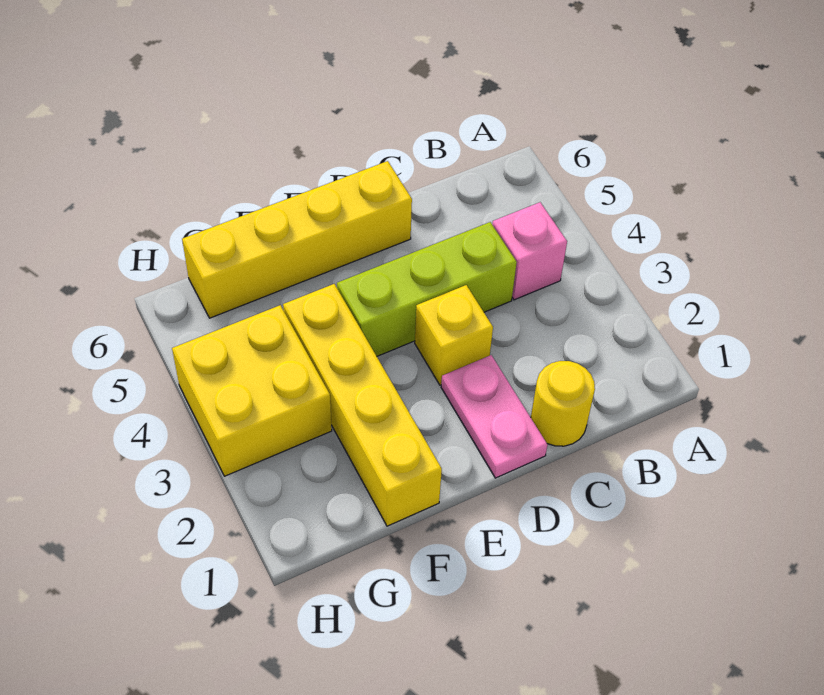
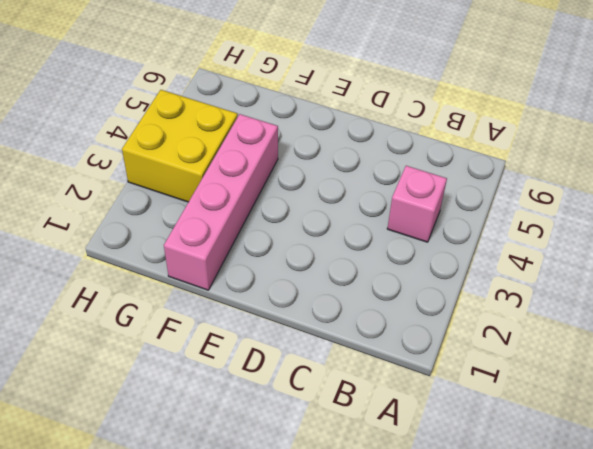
pink brick F1:F4 level 1 -> yellow brick F1:F4 level 1
none -> yellow round brick C1 level 1
none -> lime brick C4:E4 level 1

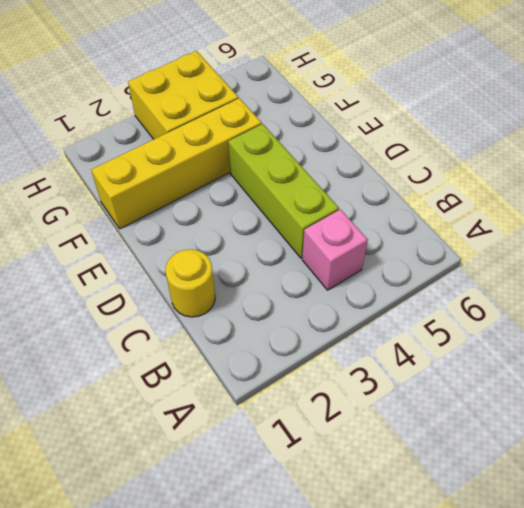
none -> pink plate D1:D2 level 1
none -> yellow brick D3 level 1

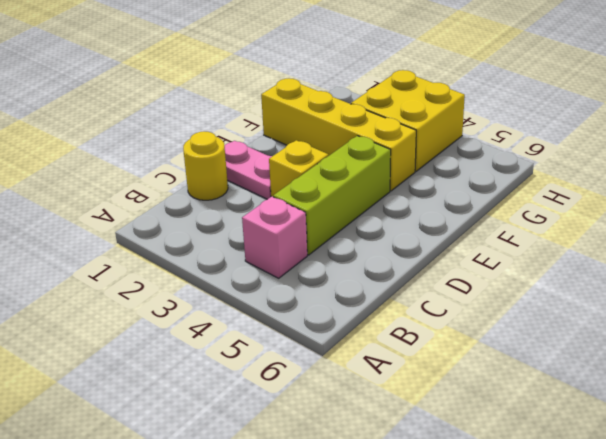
none -> yellow brick D6:G6 level 1

